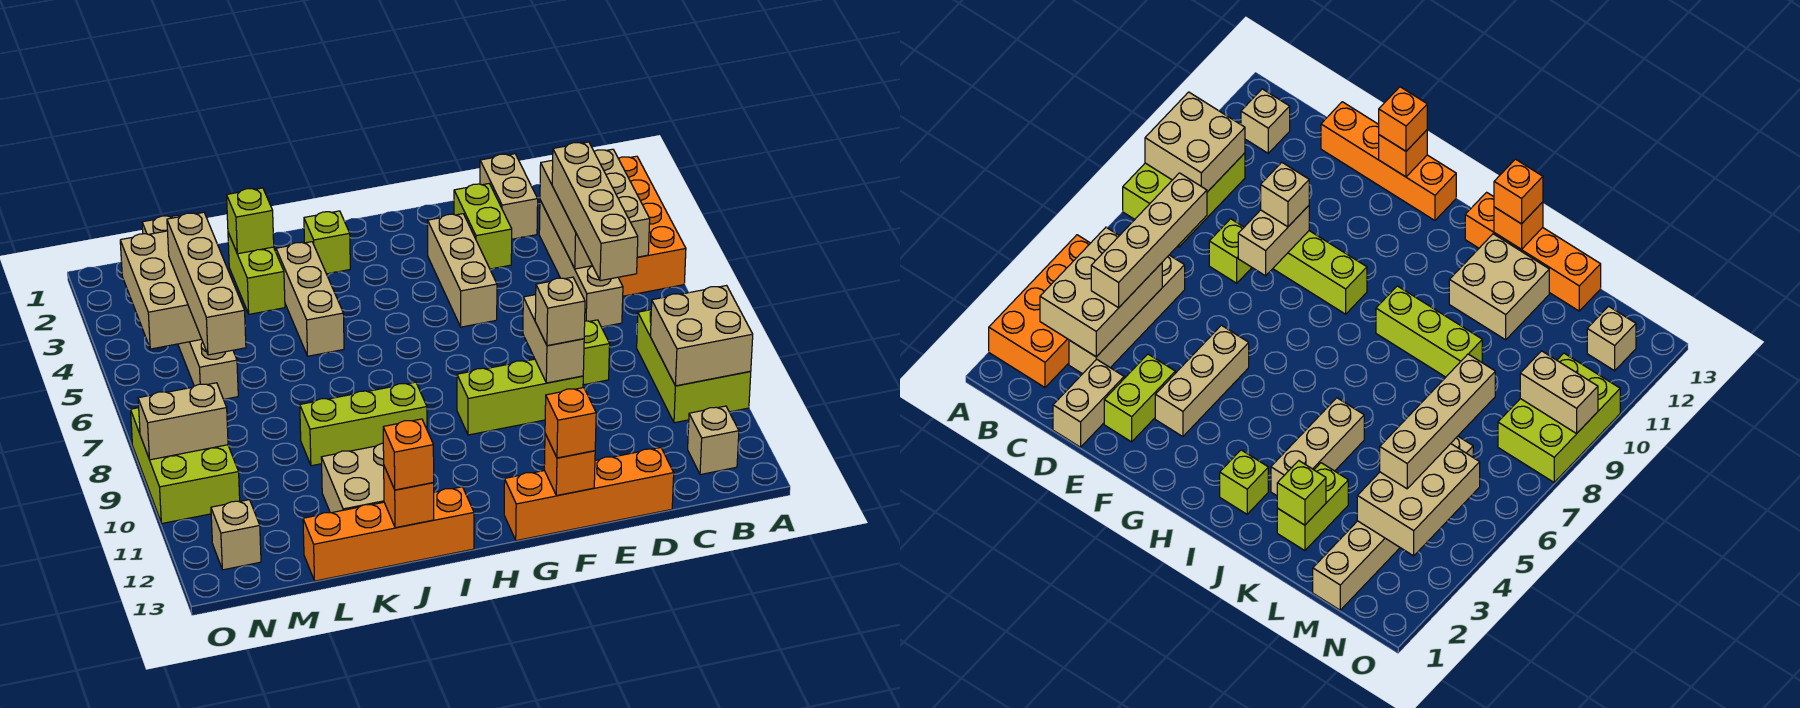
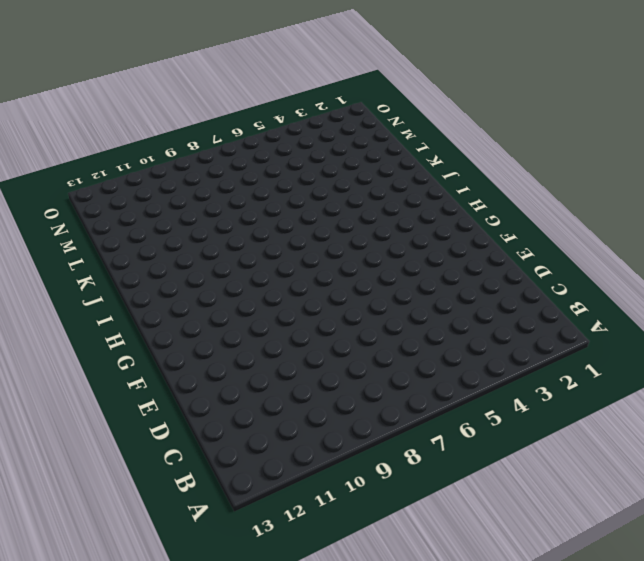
none -> orange brick A2:B5 level 1
none -> lime brick A8:B10 level 1
none -> tan brick B12 level 1
none -> tan brick C3:C6 level 1

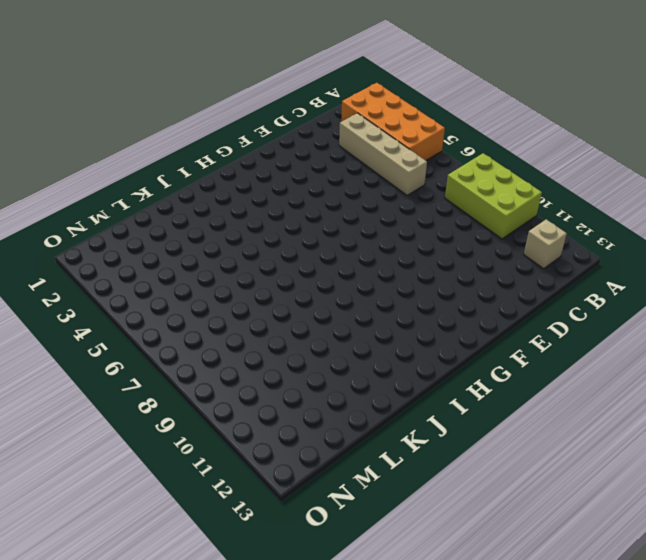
none -> tan brick D1:D2 level 1
none -> lime brick D8 level 1
none -> orange brick D13:G13 level 1
none -> lime brick E2:E3 level 1

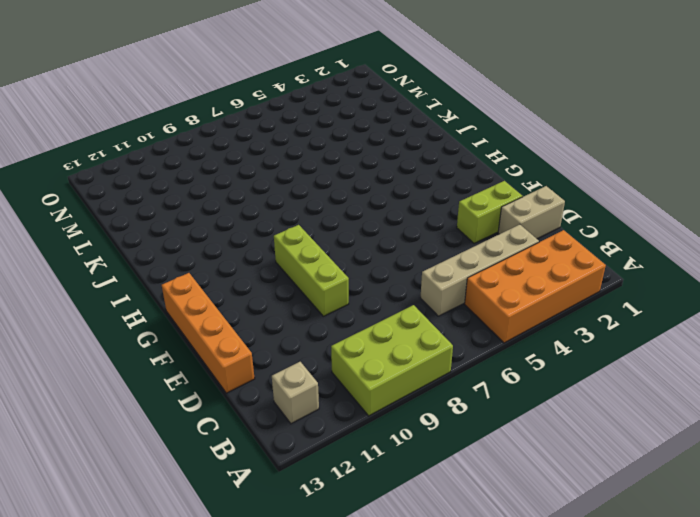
none -> lime brick D8 level 1
none -> tan brick F3:F5 level 1
none -> lime brick I2 level 1
none -> lime brick I9:K9 level 1

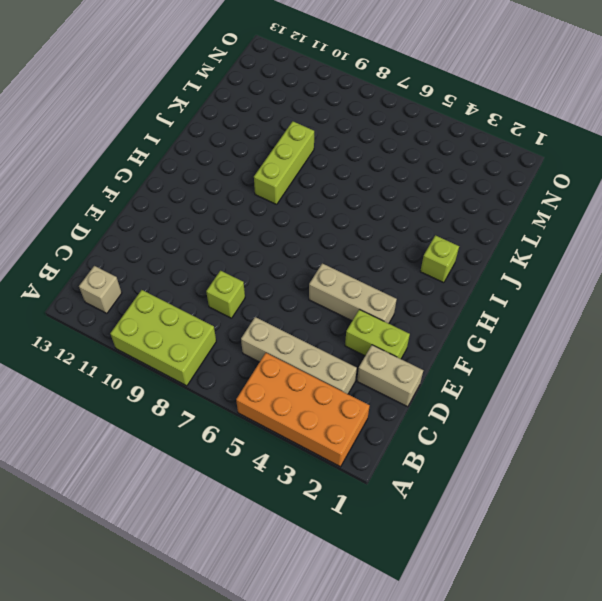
none -> orange brick D13:G13 level 1
none -> lime brick E9:G9 level 1
none -> orange brick I13:L13 level 1
none -> tan brick J3:J5 level 1

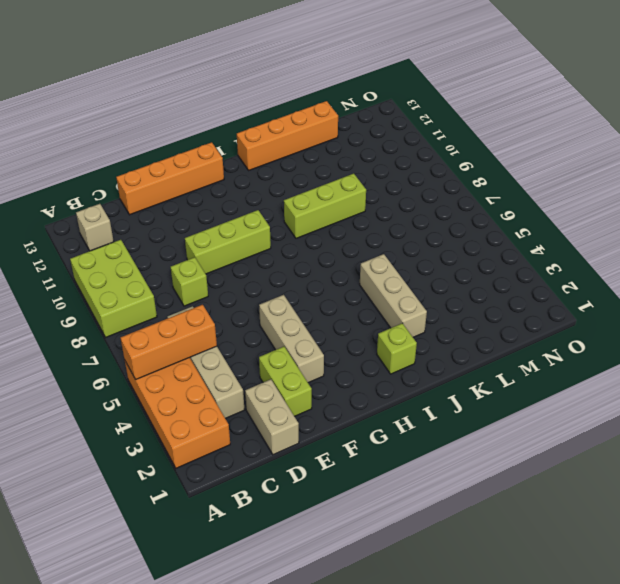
orange brick A5:C5 level 2 -> tan brick B3:C5 level 2
none -> tan brick J11:K12 level 1
none -> lime brick K2:K3 level 1
none -> tan brick M1:M6 level 1
none -> lime brick N8:O10 level 1

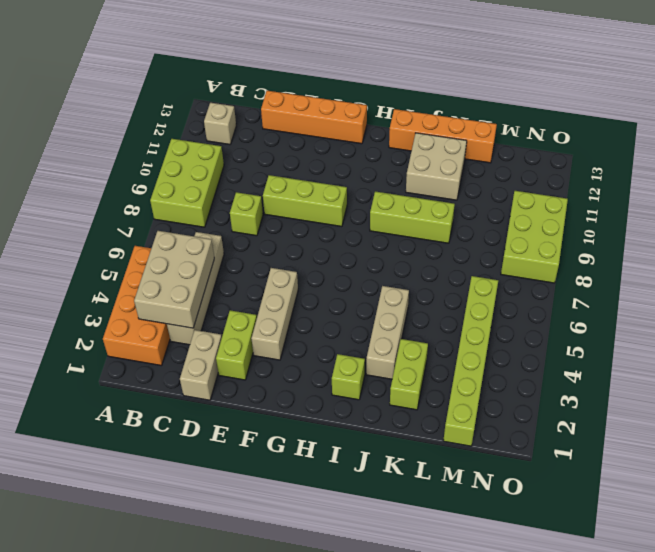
lime brick M1:M6 level 1 -> tan brick M1:M6 level 1
none -> tan brick N12 level 1
none -> tan brick A9:B10 level 2
none -> tan brick E8:E9 level 2
none -> orange brick F13 level 2

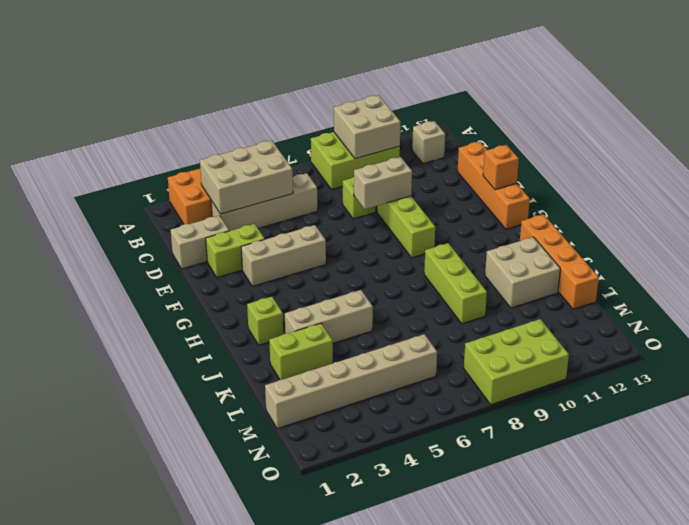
none -> tan brick N12 level 1
none -> orange brick J13 level 2
none -> lime brick K2 level 2
none -> tan brick M3:N5 level 2

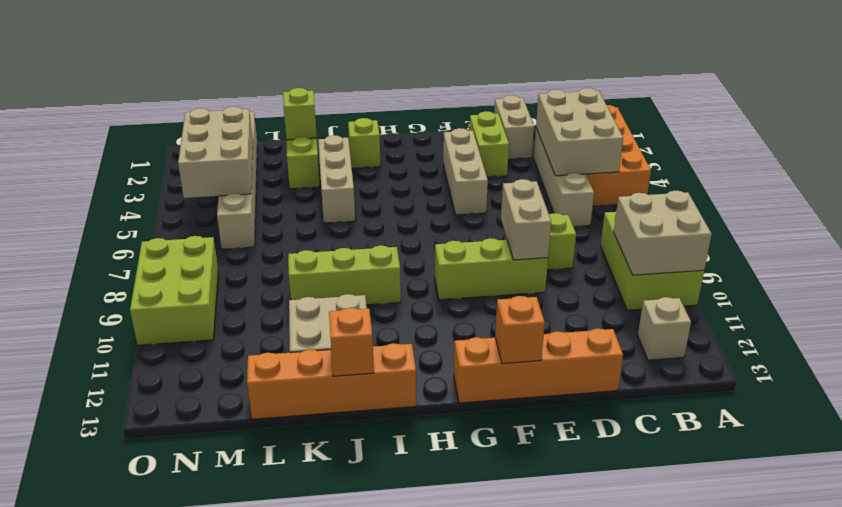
none -> tan brick N12 level 1
none -> tan brick N9:O9 level 2
none -> tan brick C4:C7 level 3
none -> tan brick E9 level 3

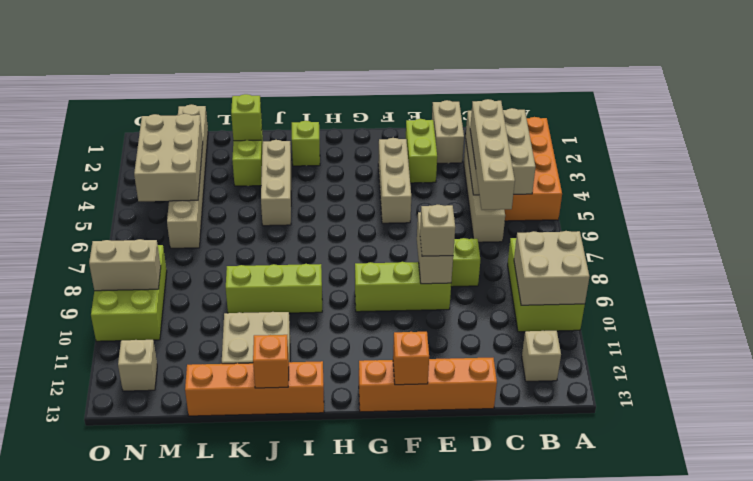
none -> orange brick F13 level 3
none -> orange brick J13 level 3
none -> tan brick M4:M7 level 3

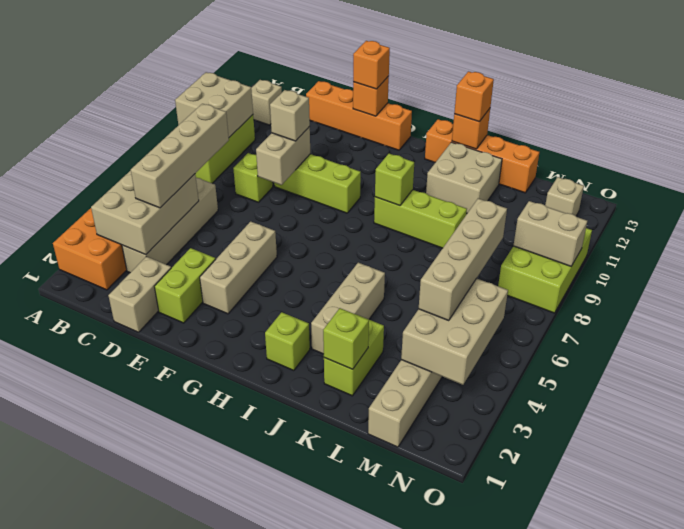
lime brick I9 level 2 -> none

